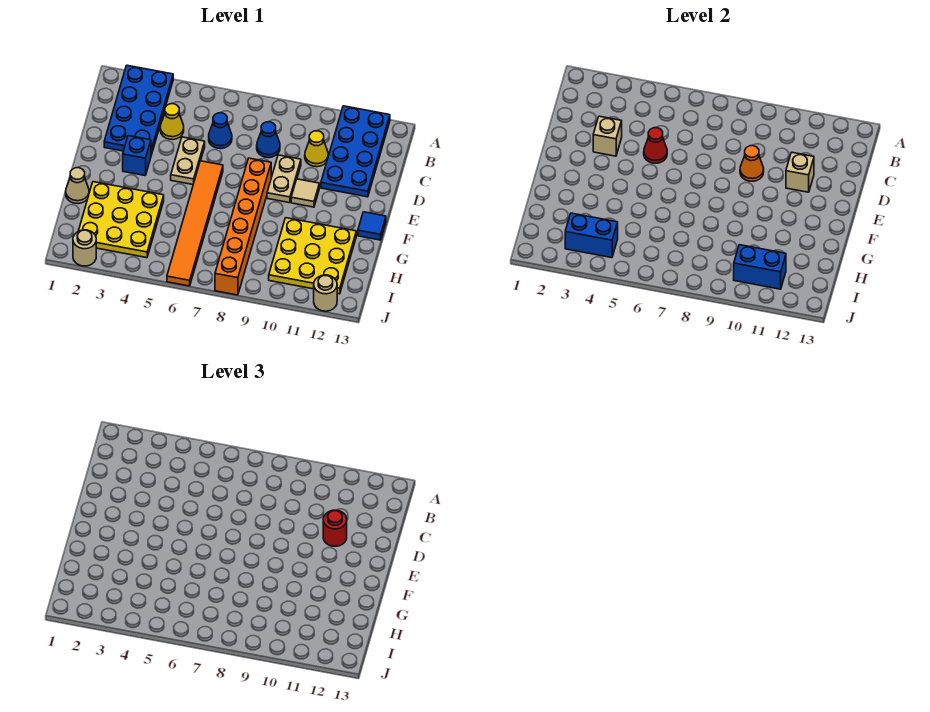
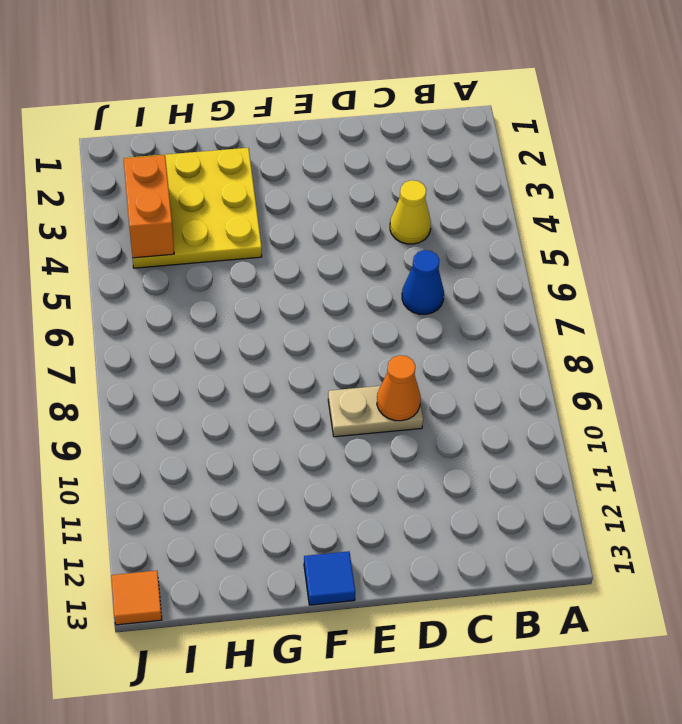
orange brick I3:I4 level 2 -> blue brick I3:I4 level 2
orange tile J13 level 1 -> none
none -> blue plate A2:D3 level 1
none -> blue plate A11:D12 level 1
none -> blue cone C8 level 1

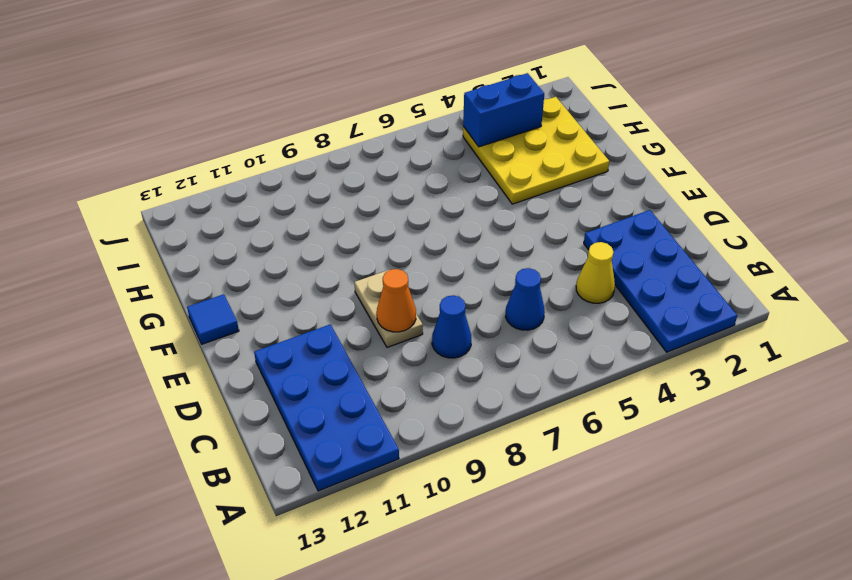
none -> yellow cone C10 level 1
none -> tan plate D5:E5 level 1
none -> blue brick E3 level 1

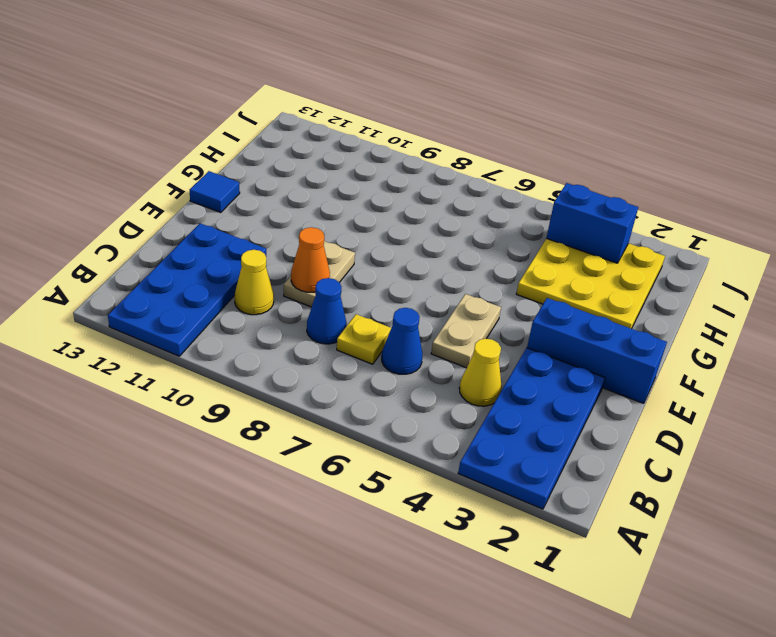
yellow plate C7 level 1 -> none
blue brick E1:E3 level 1 -> blue brick E3 level 1
none -> orange tile E6:J6 level 1
none -> orange brick E8:J8 level 1
none -> tan tile E10 level 1

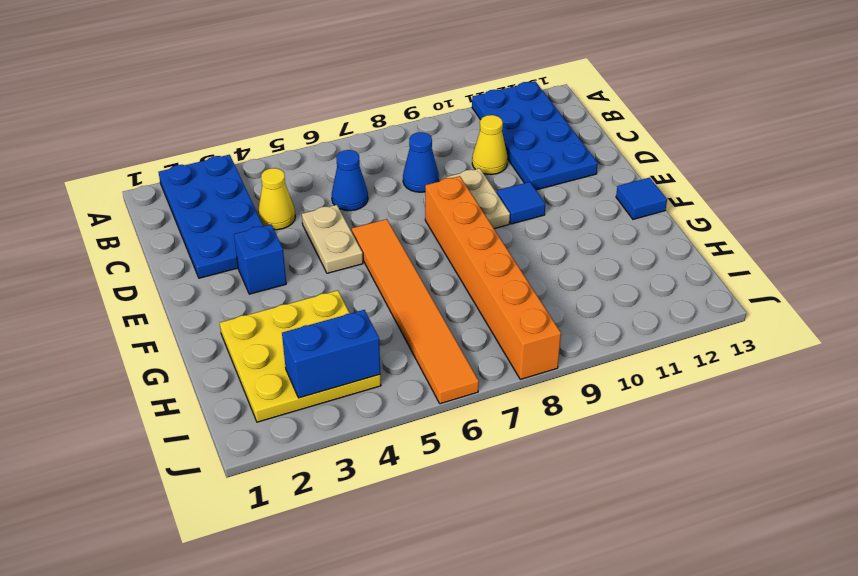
blue tile E10 level 1 -> tan tile E10 level 1
none -> tan cone G1 level 1
none -> yellow plate G10:I12 level 1
none -> tan round brick J2 level 1

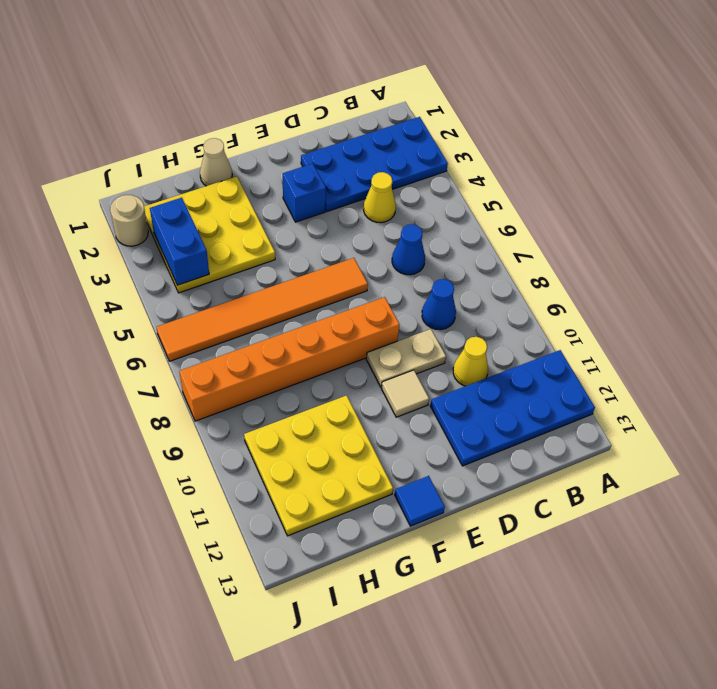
none -> tan plate D5:E5 level 1
none -> tan round brick J12 level 1
none -> tan brick D3 level 2

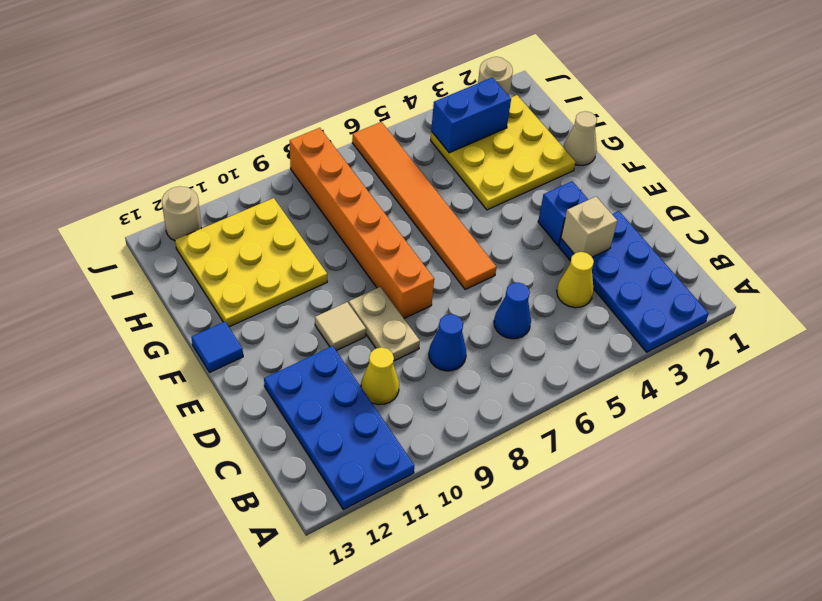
none -> tan plate D5:E5 level 1
none -> red cone D5 level 2
none -> orange cone D9 level 2

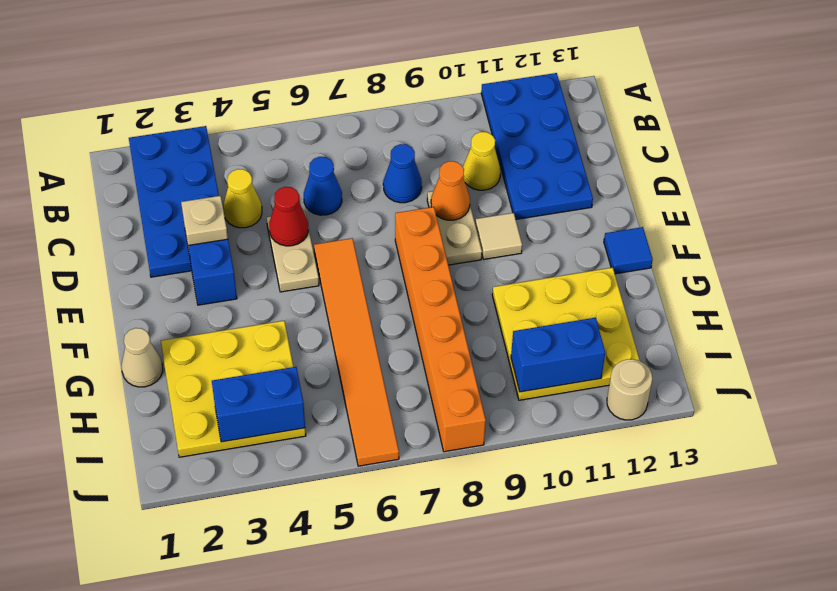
none -> tan round brick J2 level 1
none -> tan brick D11 level 2
none -> red round brick D11 level 3

